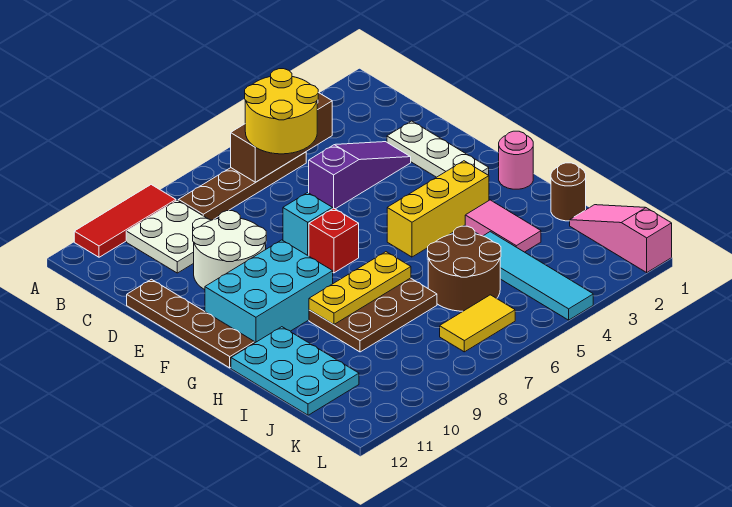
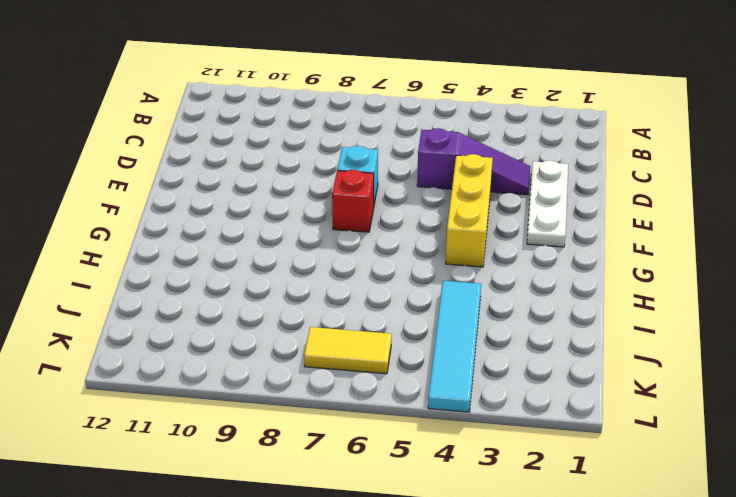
yellow brick E4:G4 level 1 -> yellow brick G3:G5 level 1
none -> red tile A9:A11 level 1
none -> brown plate B5:B8 level 1
none -> white plate B9:C10 level 1

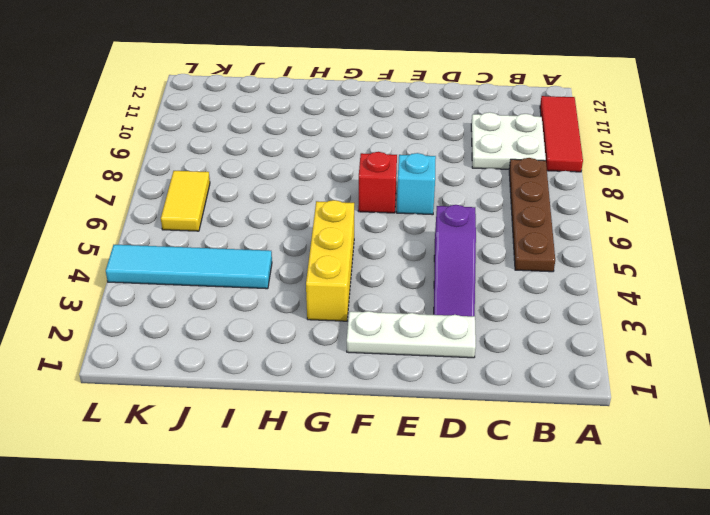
none -> white round brick D9:E10 level 1
none -> brown plate D12:G12 level 1
none -> cyan brick F9:G11 level 1

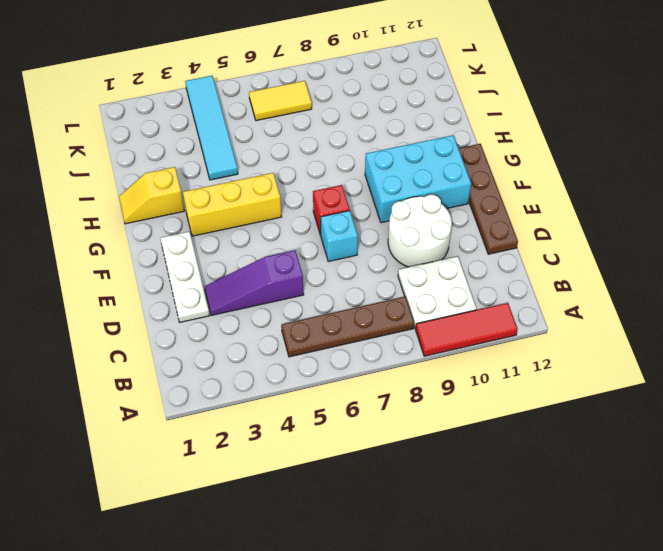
yellow slope H1:H2 level 1 top 2 -> none
none -> pink round brick G1 level 1
none -> pink tile H3:I3 level 1
none -> brown plate H7:I9 level 1

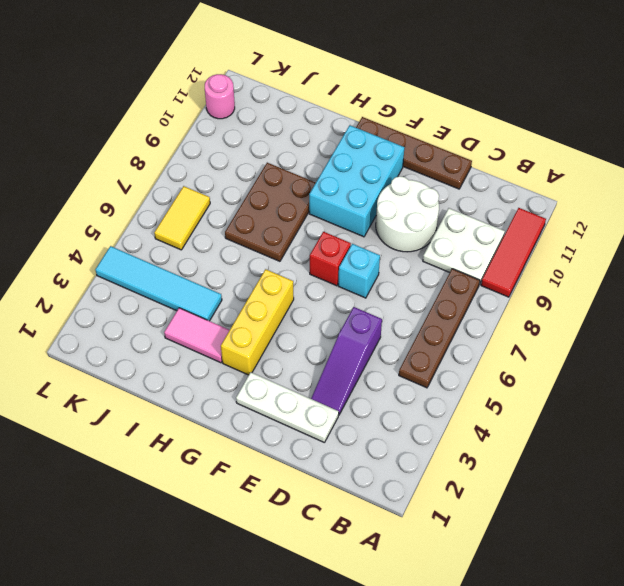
pink round brick L11 level 1 -> pink round brick G1 level 1
none -> cyan plate H11:J12 level 1
none -> brown round brick I1 level 1
none -> brown round brick I5:J6 level 1

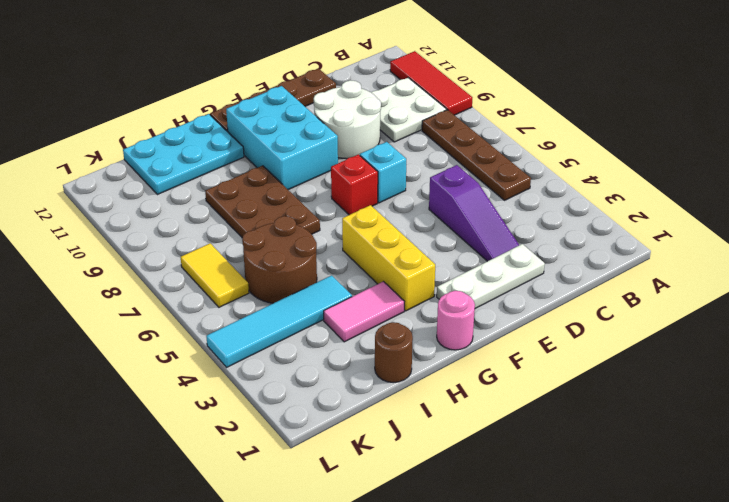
none -> pink slope J1:L1 level 1 top L
none -> brown brick B4:B6 level 2
none -> yellow plate H7:H9 level 2

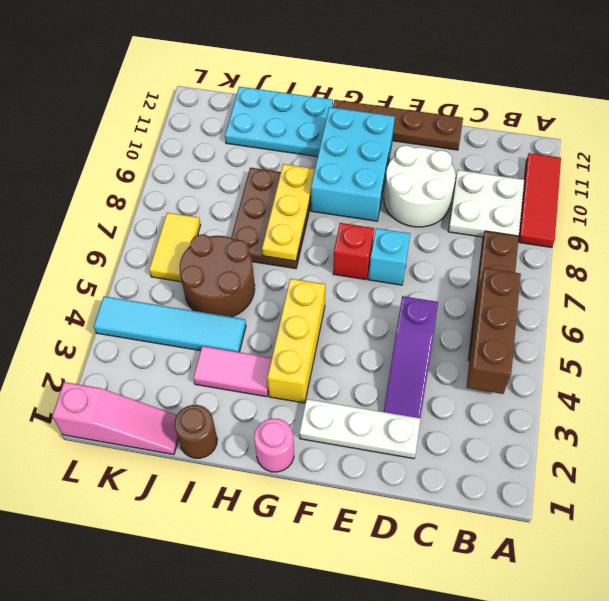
none -> yellow round brick B5:C6 level 3

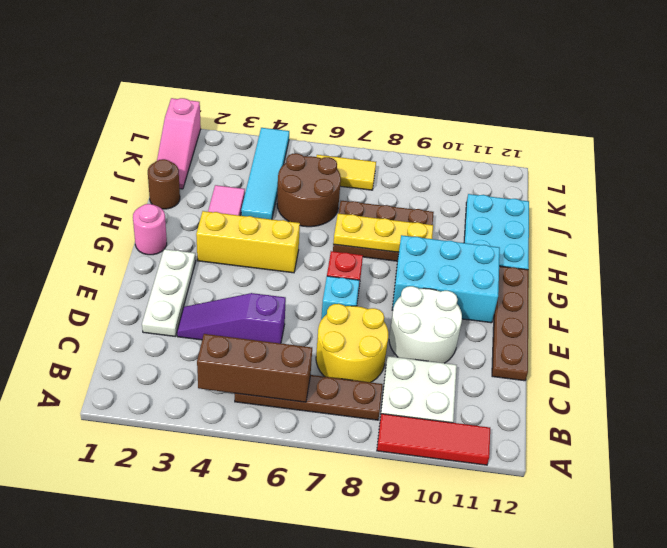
yellow round brick C7:D8 level 1 -> yellow round brick B5:C6 level 3

